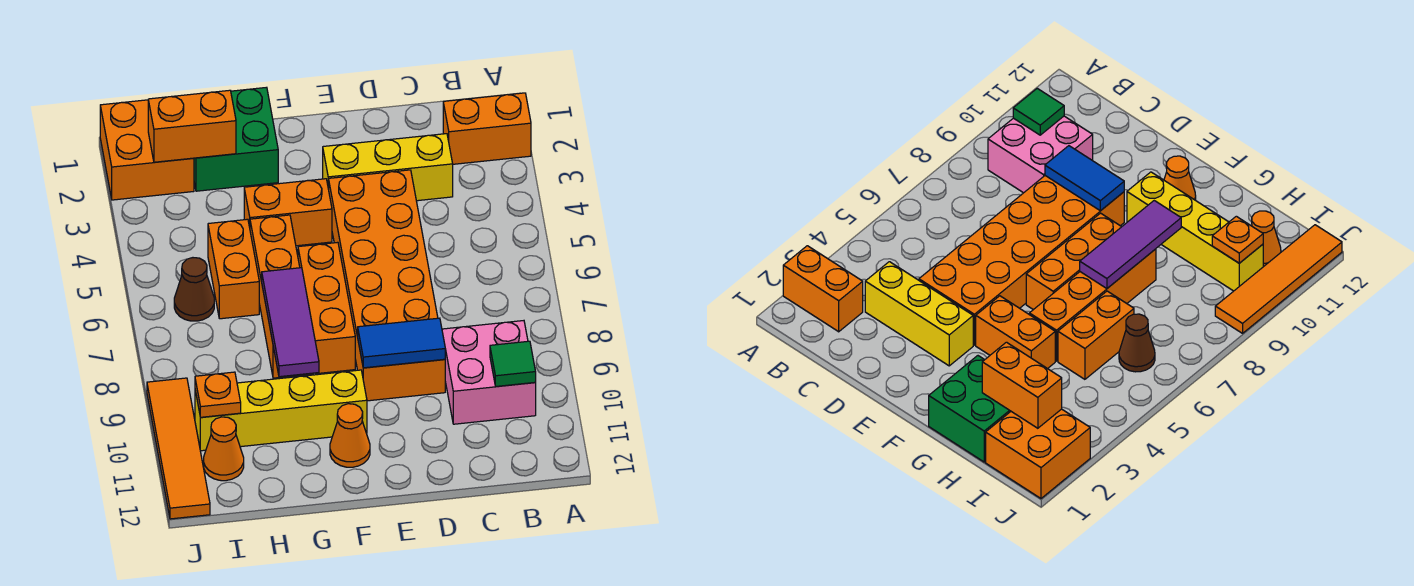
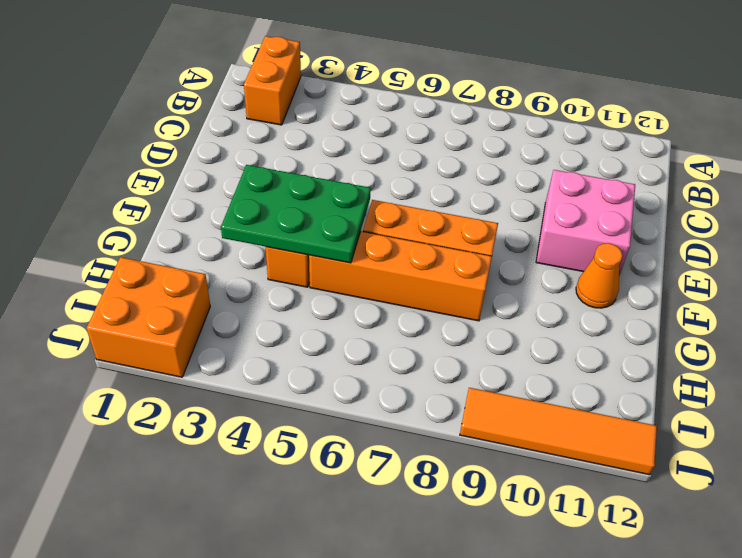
pink brick D10:E11 level 1 -> pink brick B9:C10 level 1
green plate F3:G5 level 2 -> none
none -> yellow brick C3:E3 level 1
none -> orange brick D4:E9 level 1
none -> yellow brick F10:I10 level 1

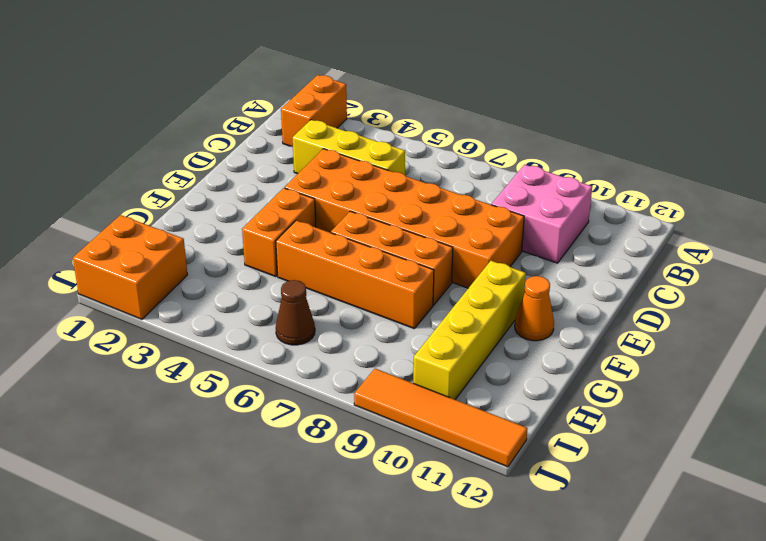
yellow brick C3:C5 level 1 -> yellow brick C3:E3 level 1
none -> green brick G1:H2 level 1
none -> orange brick H5:H6 level 1
none -> orange cone I11 level 1

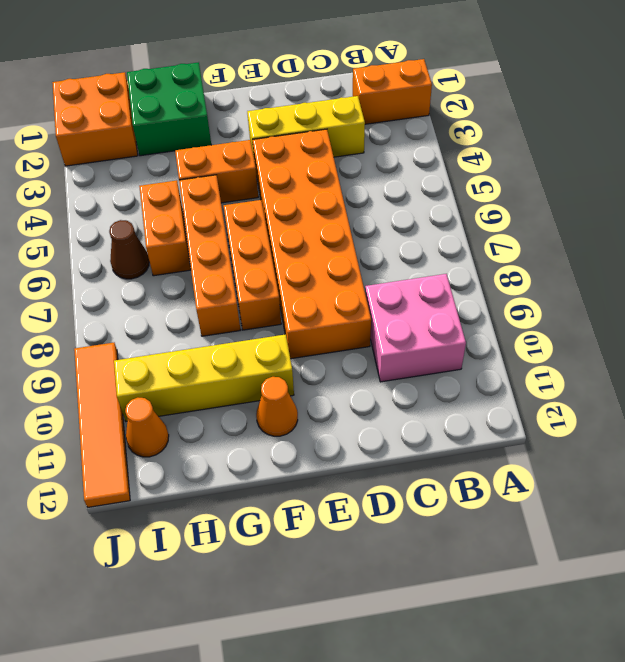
none -> green tile B10 level 2
none -> blue tile D9:E9 level 2
none -> purple tile G7:G9 level 2

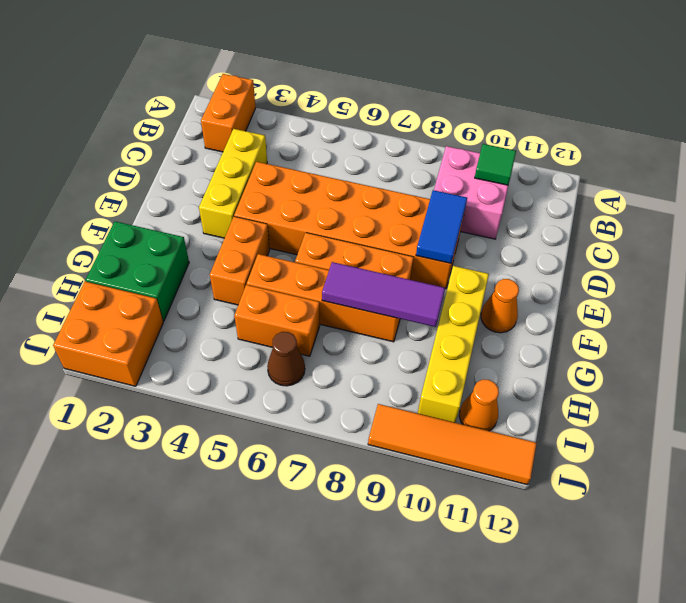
none -> orange brick H2:I2 level 2
none -> orange plate I10 level 2

